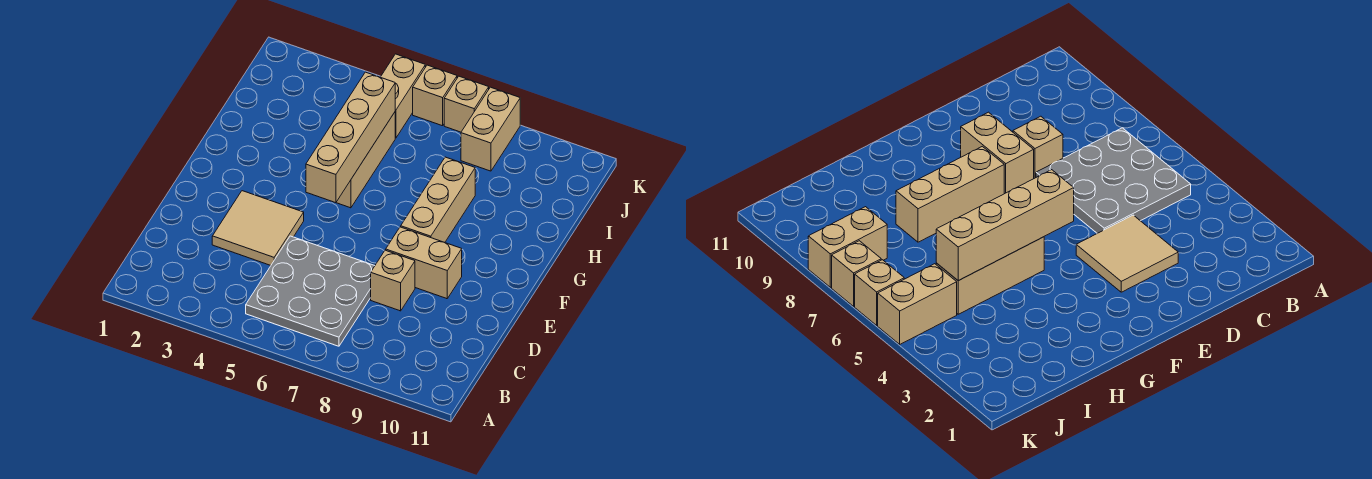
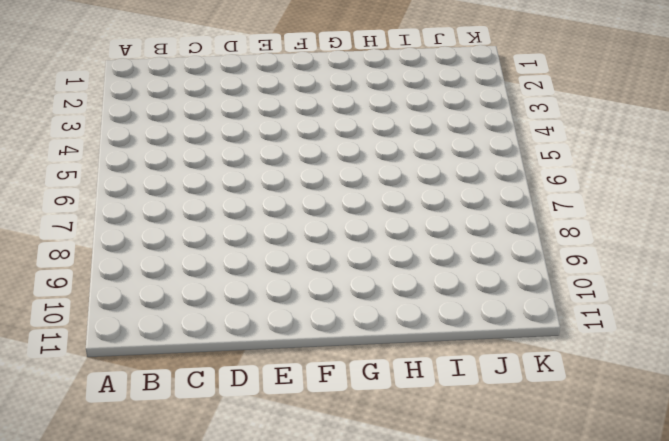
none -> grey plate B5:D7 level 1
none -> tan tile D3:E4 level 1

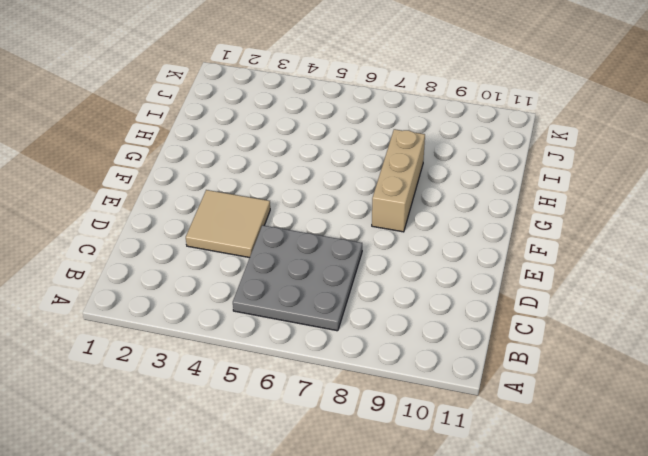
none -> tan brick D8 level 1
none -> tan brick E8:E9 level 1

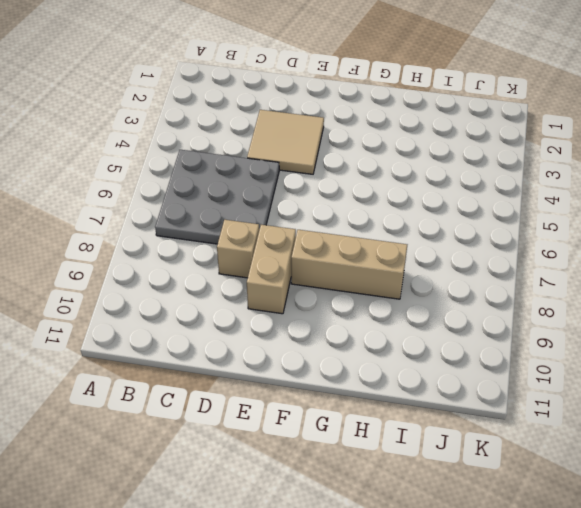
none -> tan brick G5:I5 level 1
none -> tan brick J5:K5 level 1

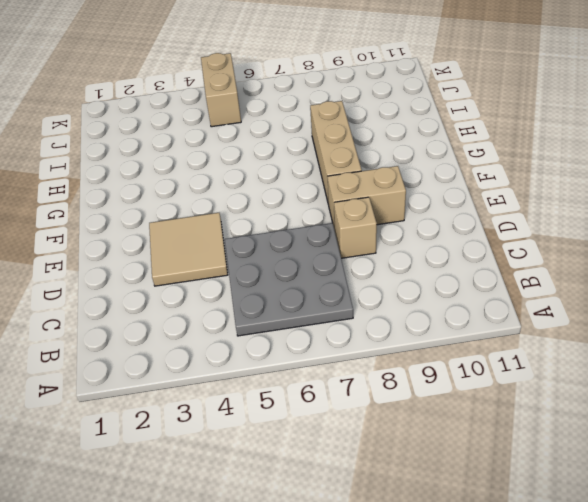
none -> tan brick G5:I5 level 1
none -> tan brick J8:K8 level 1

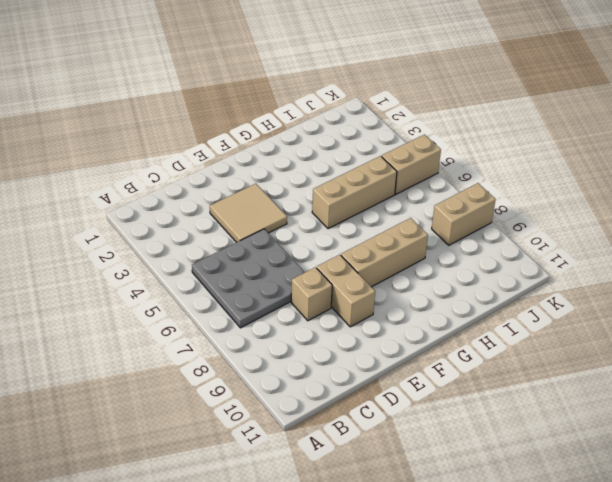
none -> tan brick K6 level 1
none -> tan brick K7 level 1

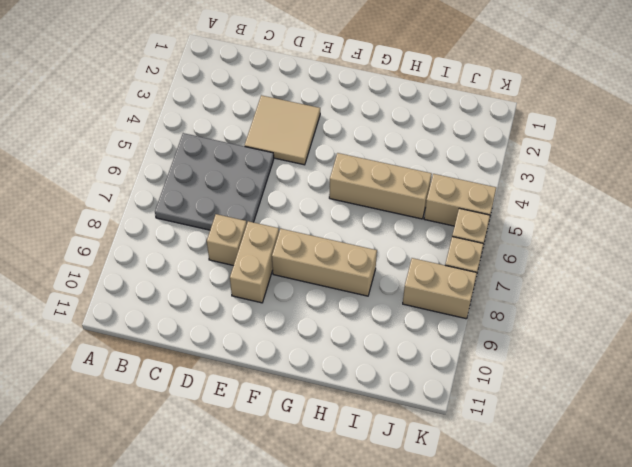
none -> tan brick F5:I5 level 2

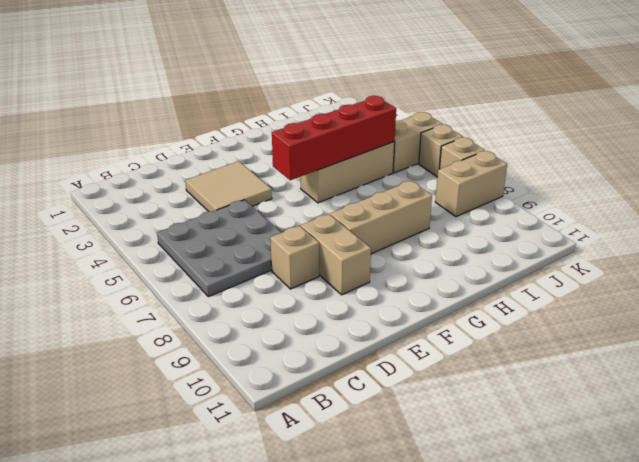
red brick F5:I5 level 2 -> tan brick F5:I5 level 2

